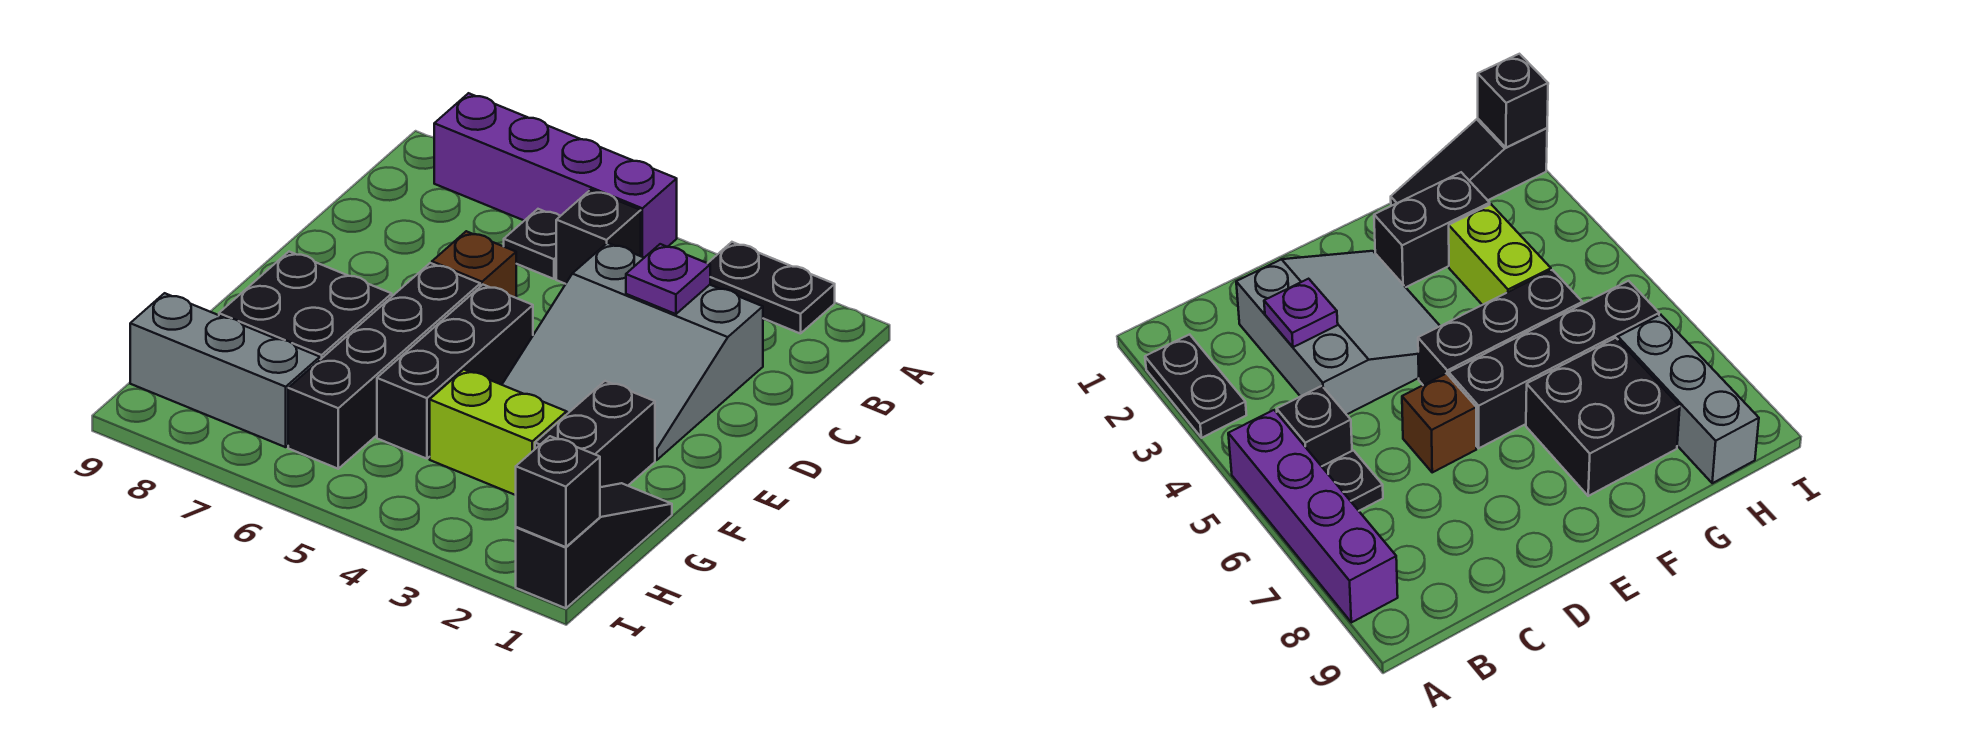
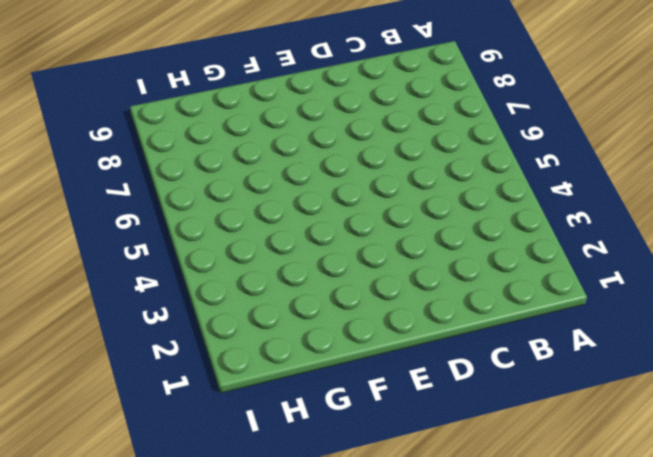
none -> black plate A2:A3 level 1
none -> purple brick A5:A8 level 1
none -> black brick B5 level 1

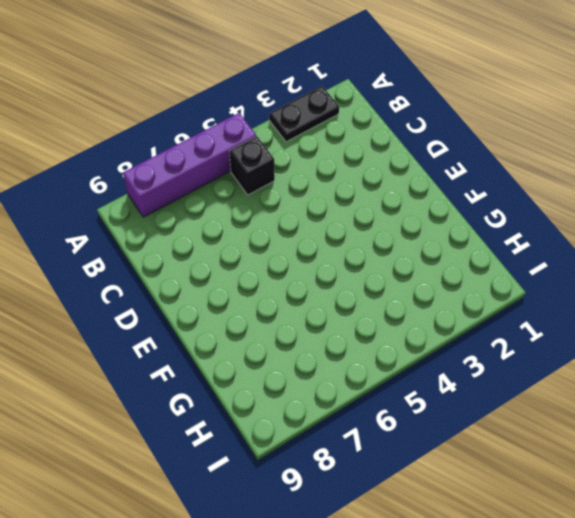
none -> black plate B6 level 1
none -> grey slope C2:E4 level 1 top C
none -> brown brick D6 level 1

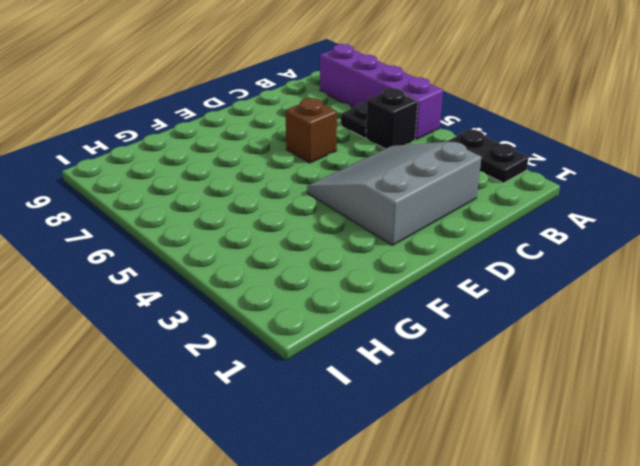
grey slope C2:E4 level 1 top 2 -> grey slope C2:E4 level 1 top C
none -> black brick E5:G5 level 1
none -> black brick E6:H6 level 1
none -> black brick F2:G2 level 1

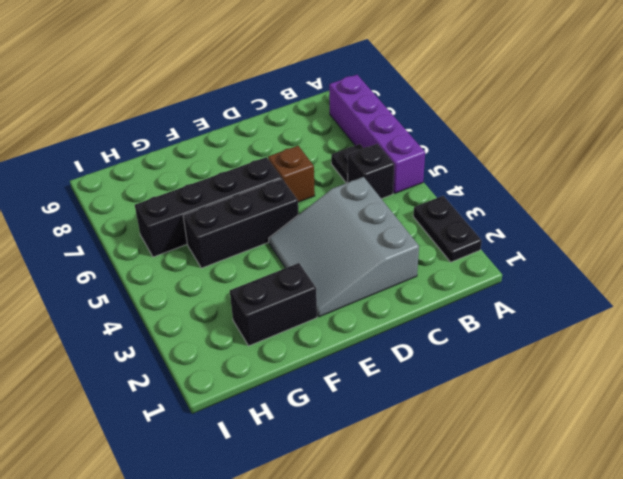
none -> black brick F7:G8 level 1
none -> black slope G1:I1 level 1 top I
none -> lime brick G3:G4 level 1

